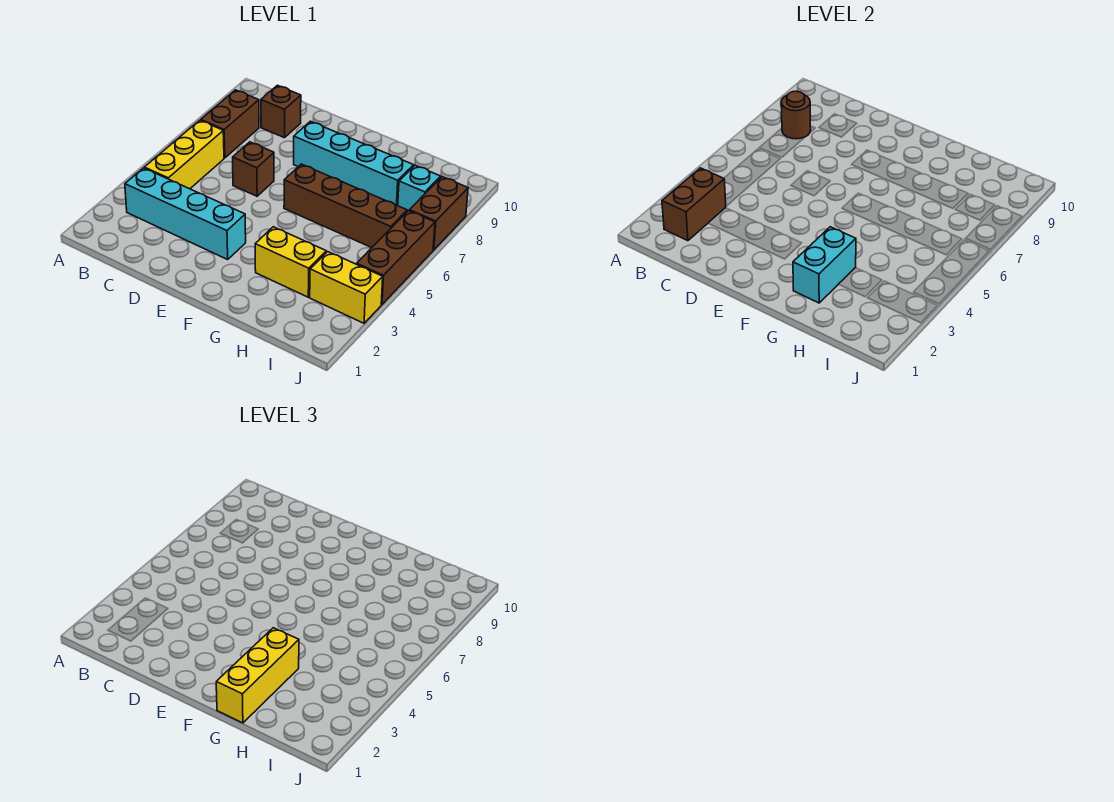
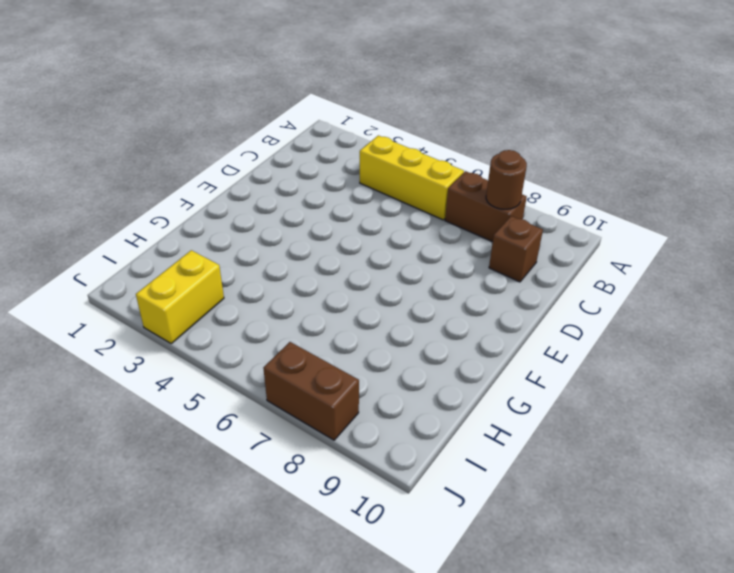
none -> cyan brick B3:E3 level 1
none -> brown brick D6 level 1
none -> cyan brick E8:H8 level 1

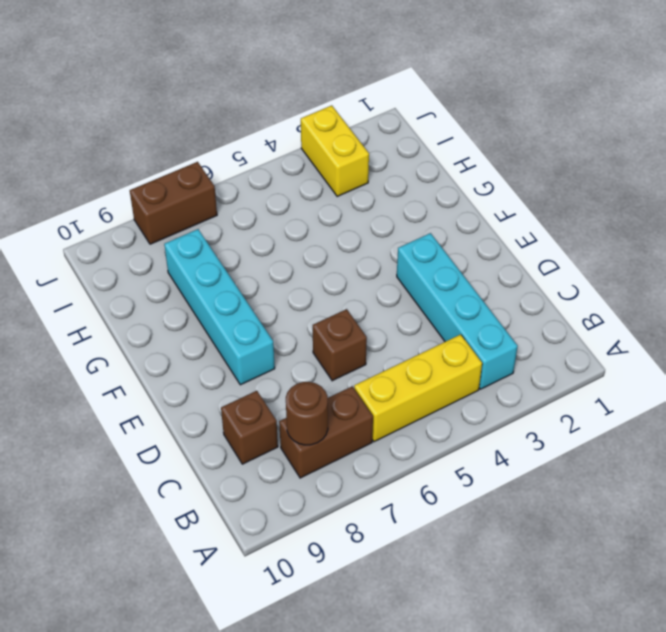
none -> brown brick F6:I6 level 1
none -> yellow brick G3:H3 level 1
none -> cyan brick I8 level 1

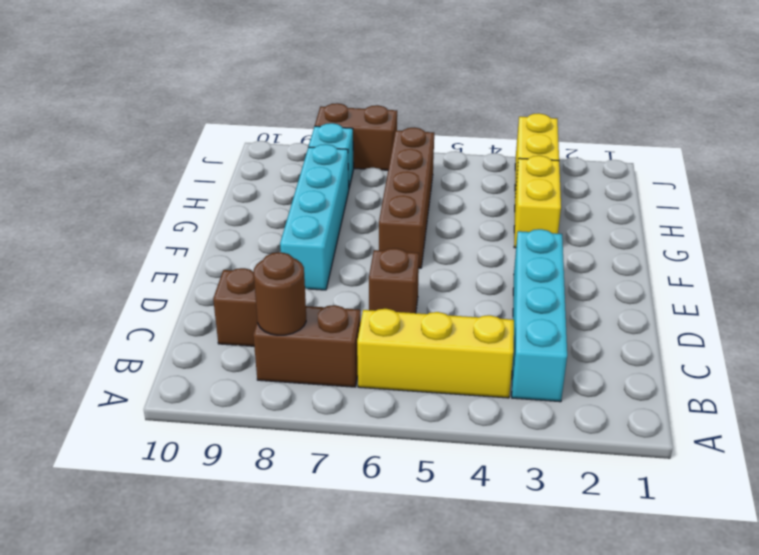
none -> brown brick J4:J6 level 1
none -> brown brick B2:B3 level 2
none -> cyan brick G2:G3 level 2

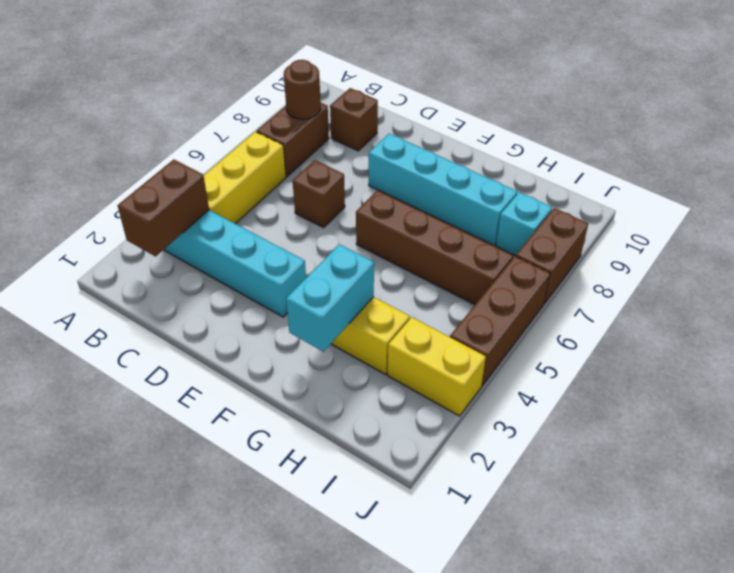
none -> yellow brick G1:G3 level 3

